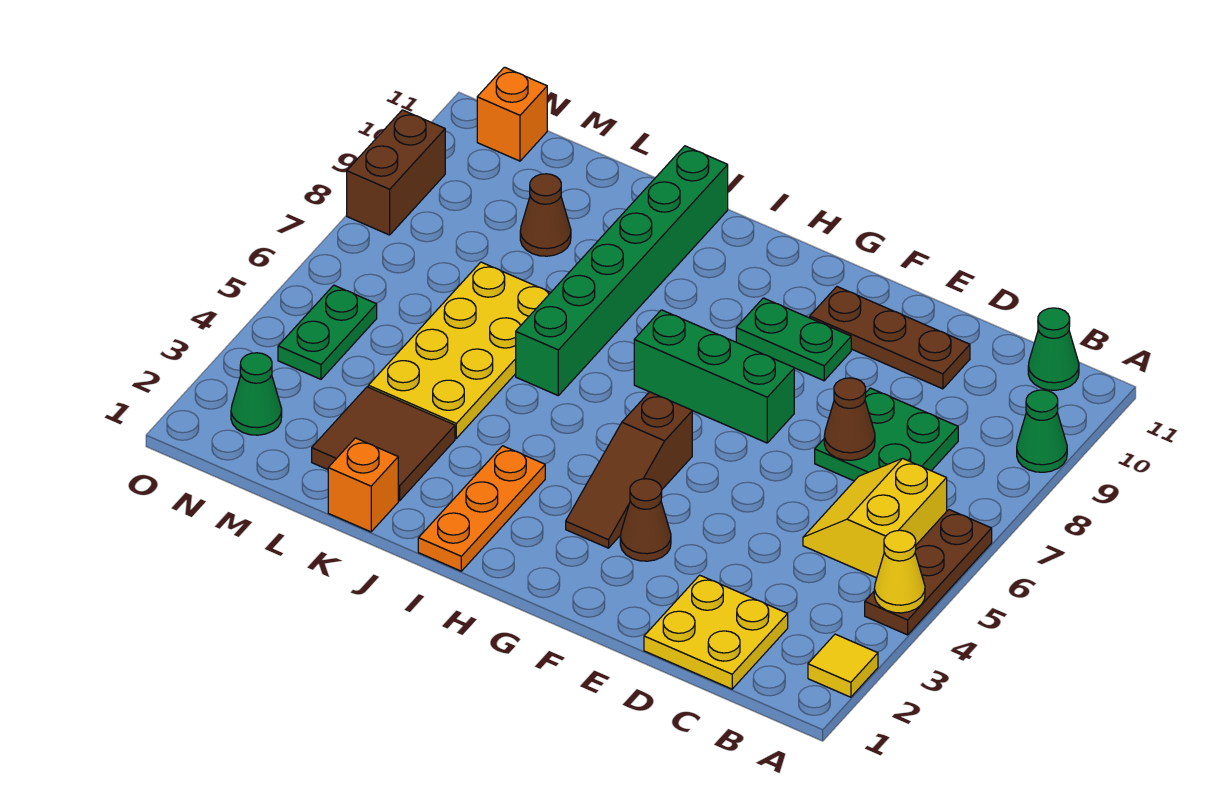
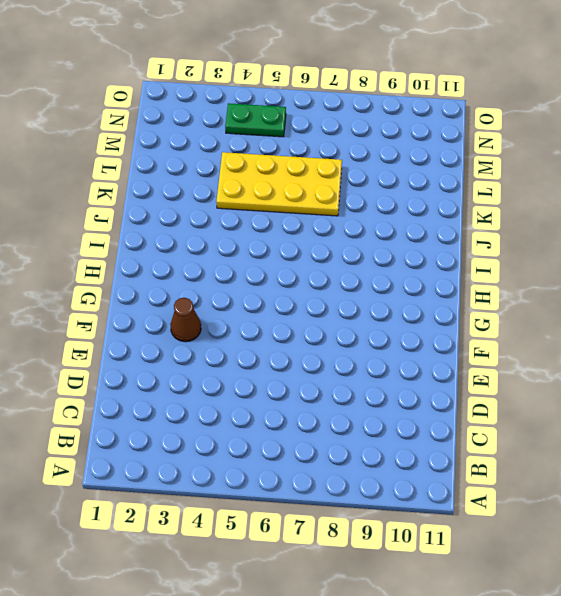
none -> yellow tile A2 level 1
none -> brown plate A4:A6 level 1
none -> green cone A9 level 1

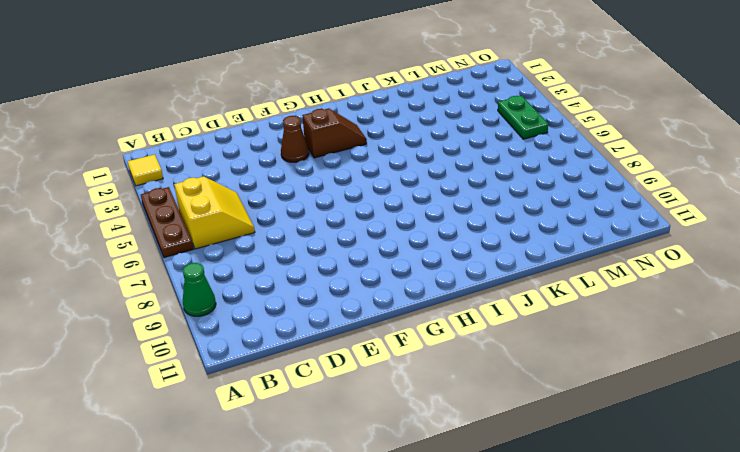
brown slope G3:H3 level 1 top G -> brown slope G3:G5 level 1 top 5
none -> green cone B11 level 1
none -> yellow plate C1:D2 level 1
none -> green plate C7:D8 level 1

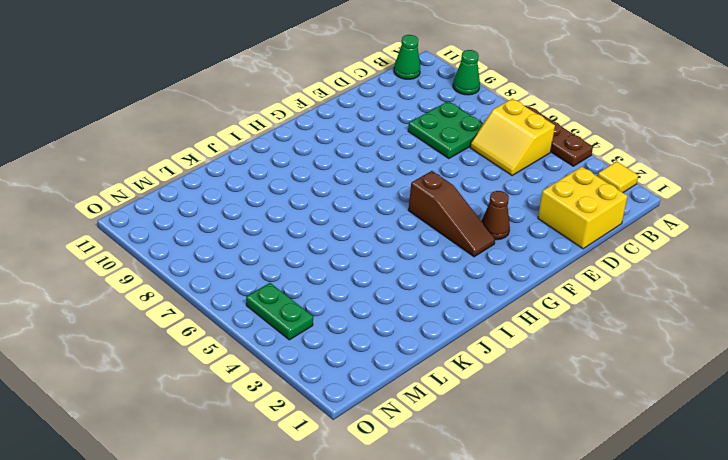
yellow brick C1:D2 level 1 -> yellow plate C1:D2 level 1
none -> brown plate D10:F10 level 1
none -> green brick F7:H7 level 1
none -> green plate F9:G9 level 1

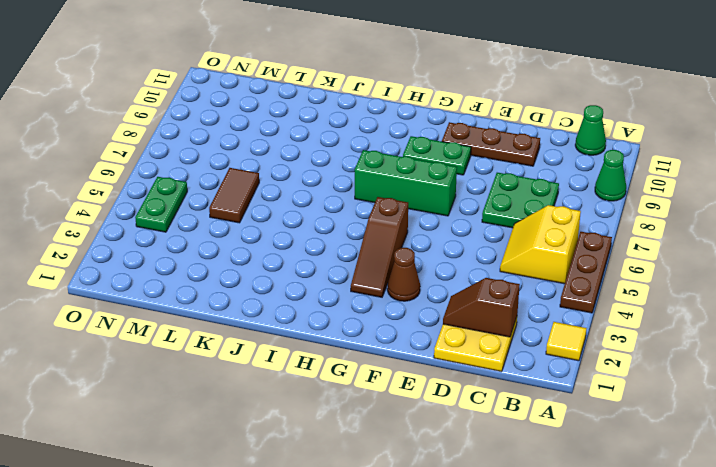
brown slope C2:D2 level 2 top C -> none
brown tile L5:L6 level 1 -> yellow plate K4:L7 level 1
none -> orange plate I1:I3 level 1
none -> green brick J6:J11 level 1
none -> orange brick K1 level 1

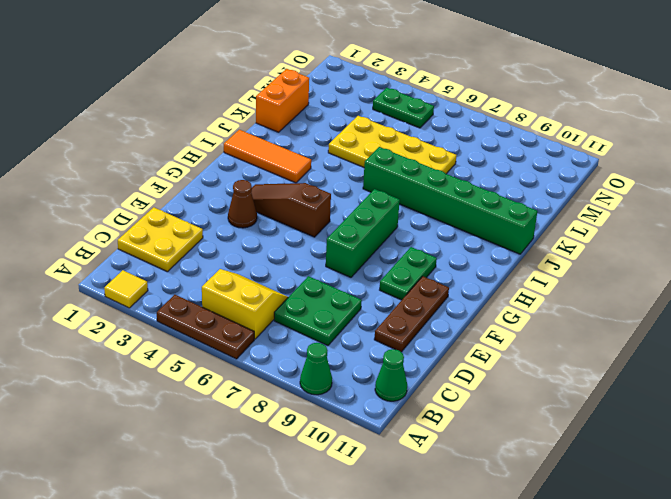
orange tile I1:I3 level 1 -> orange plate I1:I3 level 1
orange brick K1:L1 level 1 -> orange brick K1 level 1
none -> brown tile K2:L3 level 1
none -> brown cone L9 level 1
none -> green cone N2 level 1

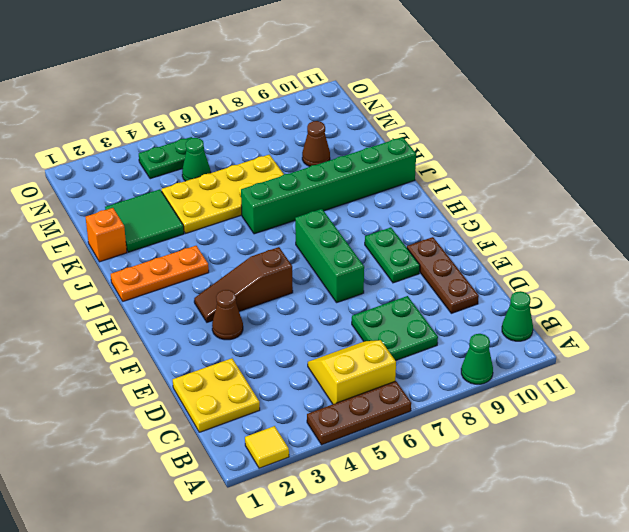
green tile K2:L3 level 1 -> brown tile K2:L3 level 1
green cone M5 level 1 -> green cone N2 level 1
none -> orange brick N11 level 1
none -> brown brick O8:O9 level 1
none -> yellow cone A4 level 2

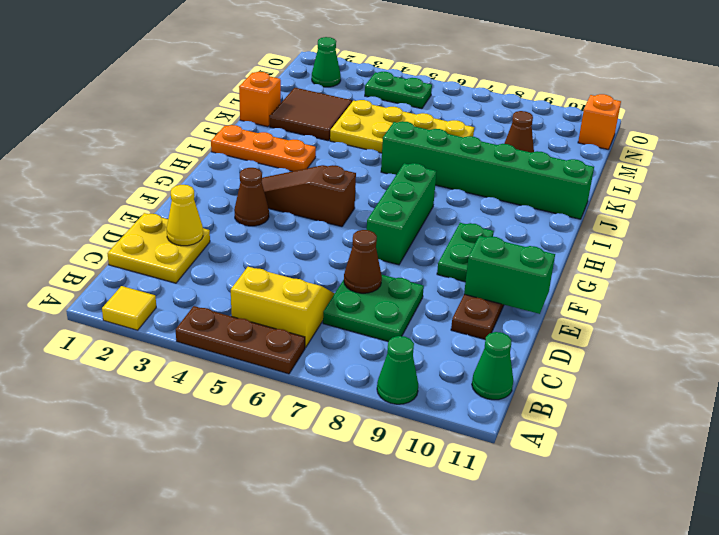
yellow cone D2 level 2 -> yellow cone A4 level 2
green brick E10:E11 level 2 -> none
none -> brown brick O8:O9 level 1

